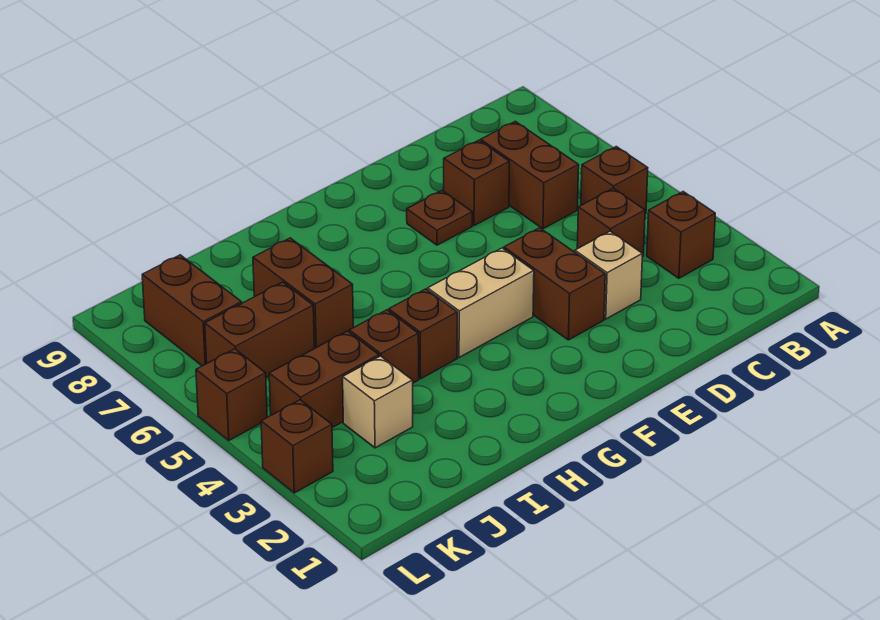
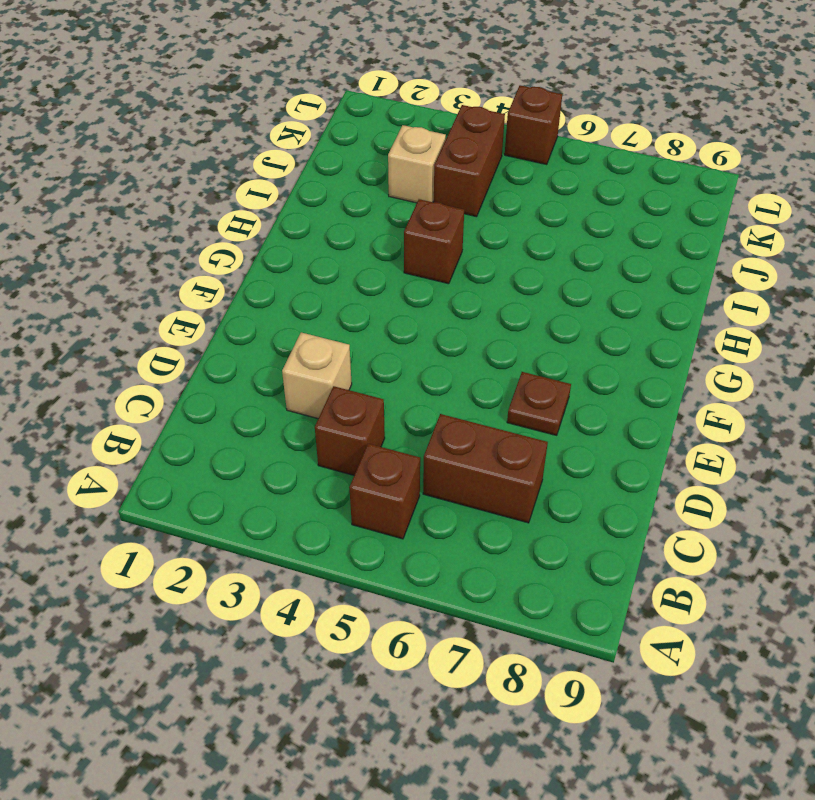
none -> brown brick B3 level 1
none -> brown brick D7 level 1
none -> brown brick E3:E4 level 1

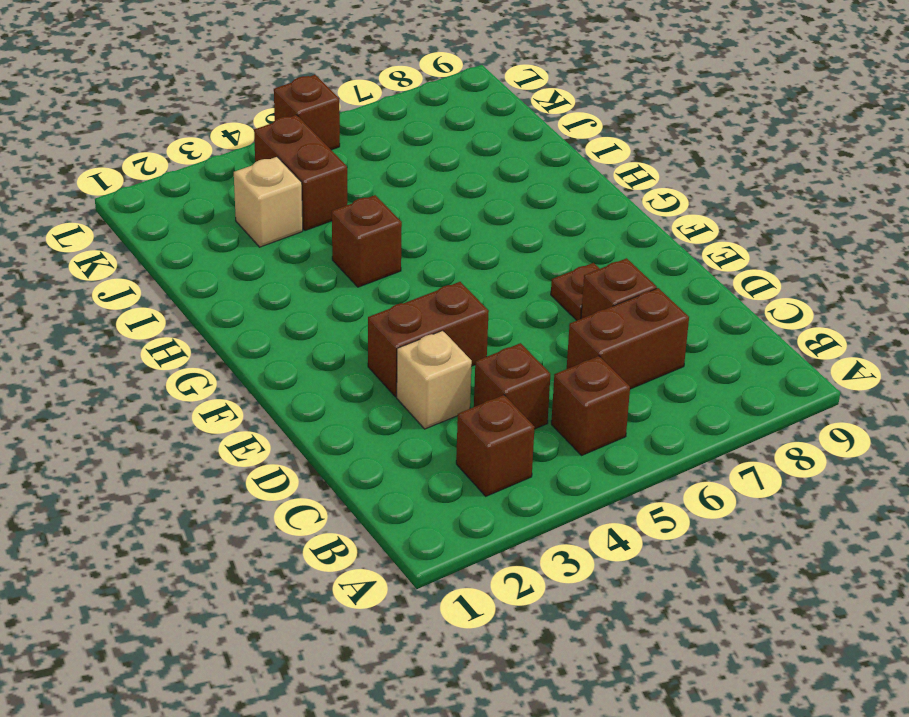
none -> tan brick F4:G4 level 1
none -> brown brick I4 level 1
none -> brown brick I6:I7 level 1

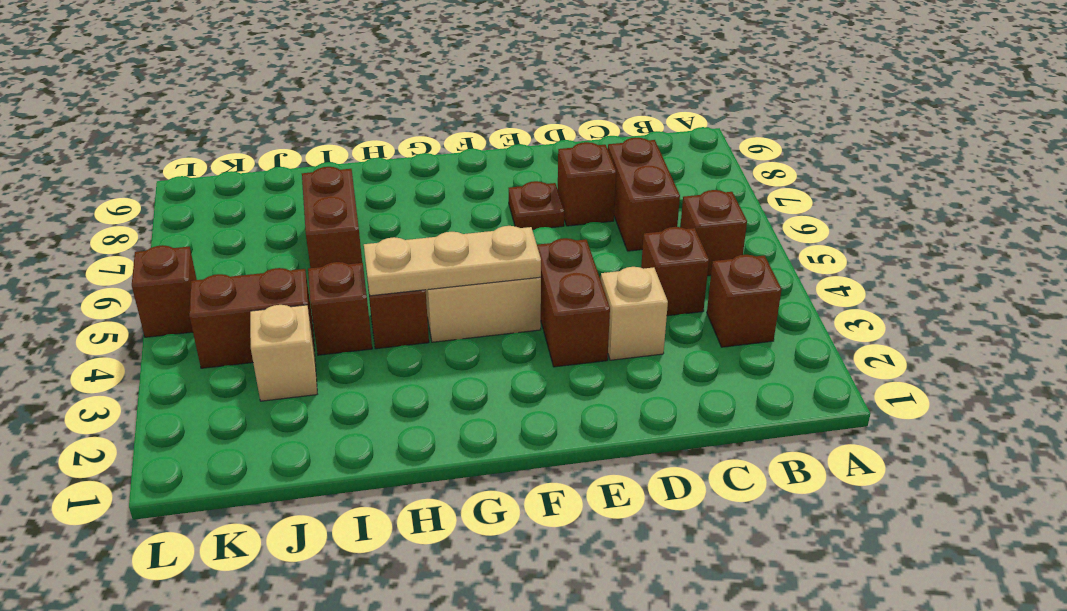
tan plate F4:H4 level 2 -> none
none -> brown brick J6:K6 level 1
none -> brown brick K7:K8 level 1
none -> brown brick L3 level 1

